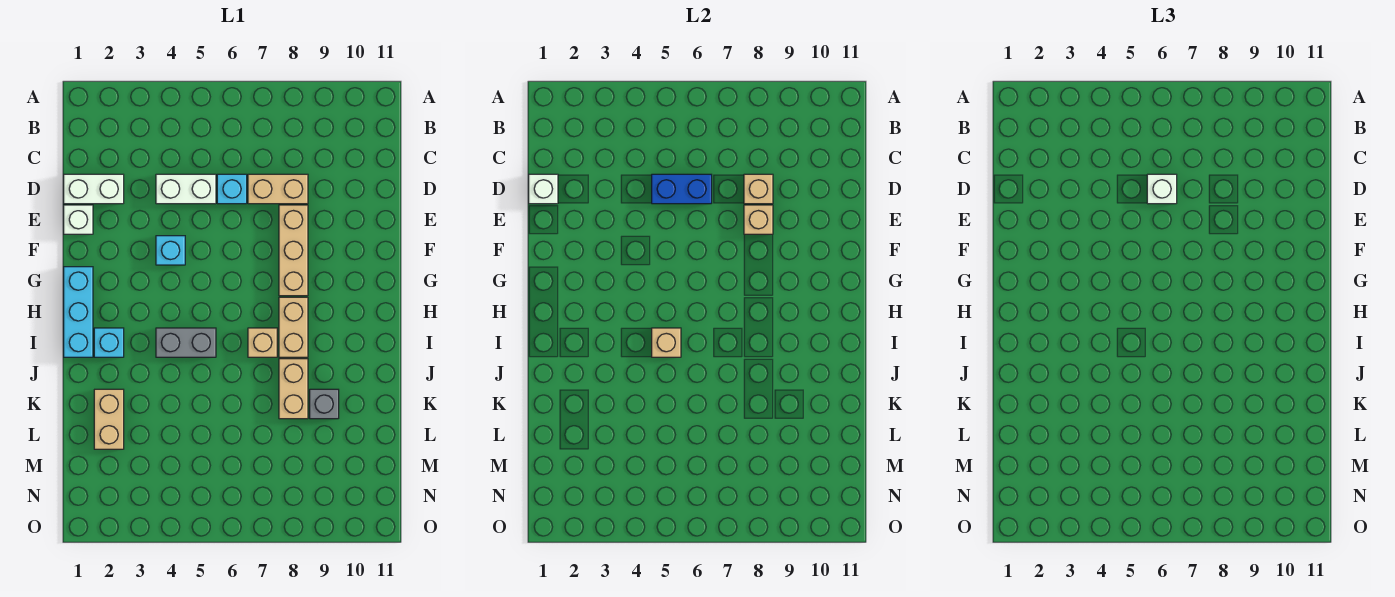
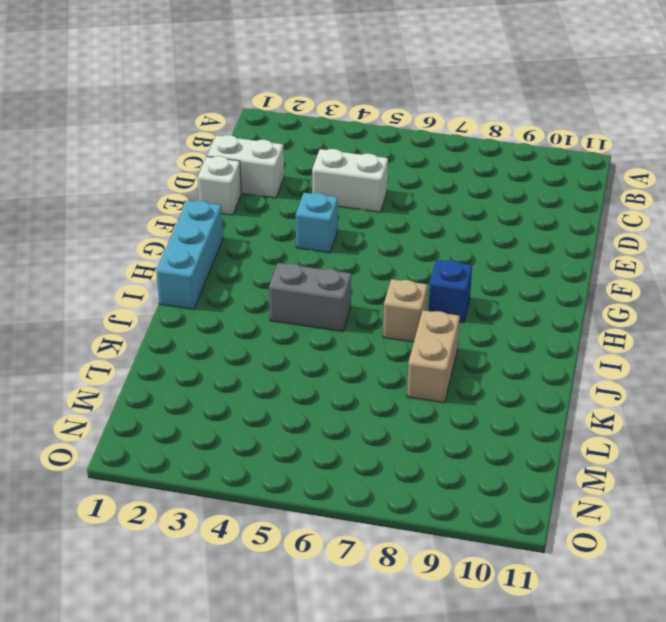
blue brick H8 level 1 -> tan brick H8:I8 level 1
none -> cyan brick D6 level 1
none -> tan brick D7:D8 level 1
none -> tan brick E8:G8 level 1

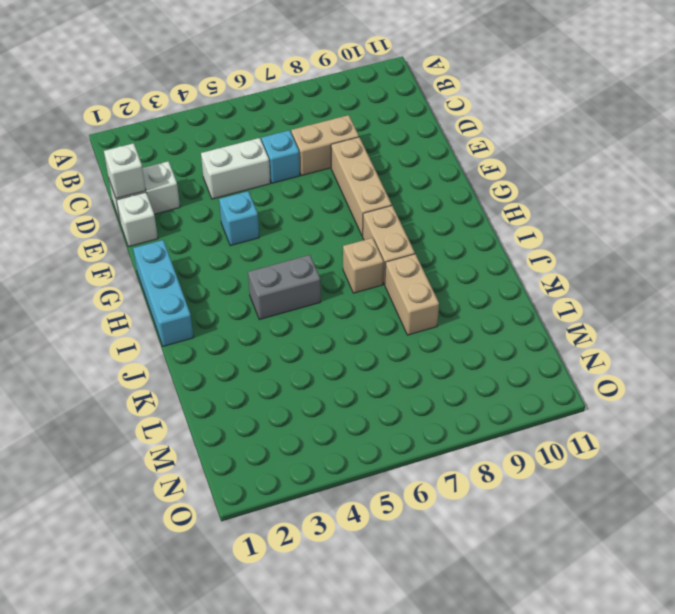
none -> cyan brick I2 level 1
none -> tan brick K2:L2 level 1
none -> grey brick K9 level 1

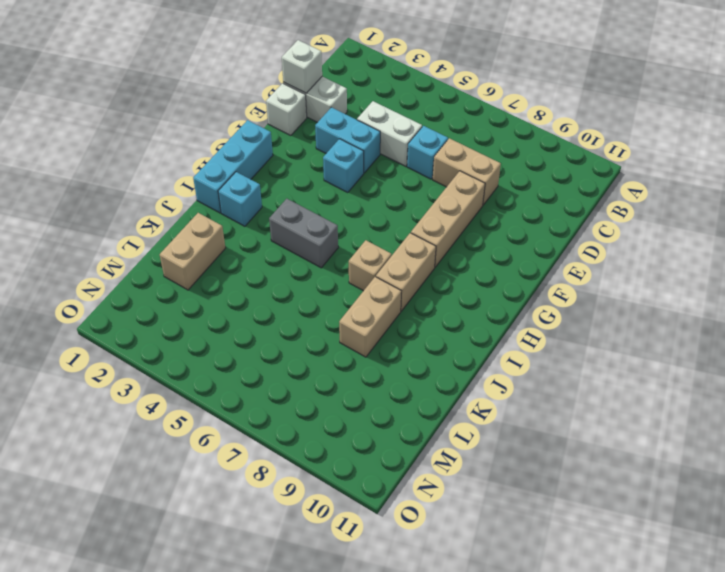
cyan brick E3:E4 level 1 -> none
none -> grey brick K9 level 1
none -> blue brick D5:D6 level 2
none -> tan brick D8 level 2

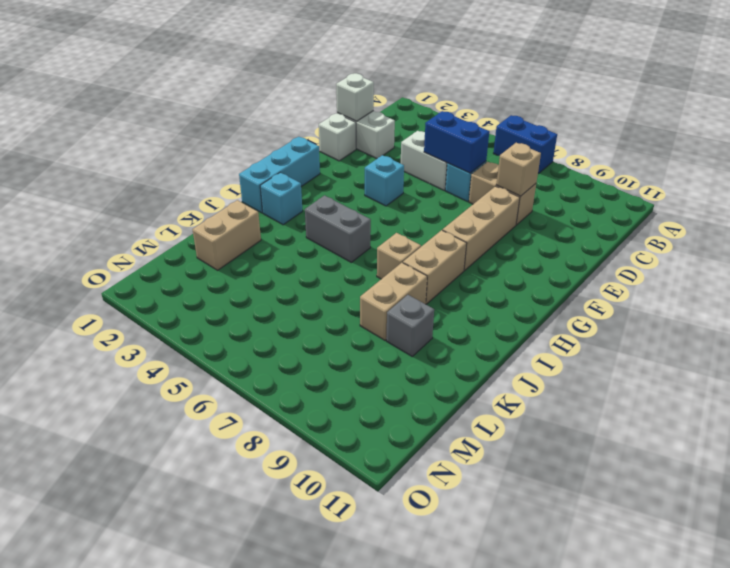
blue brick A6:A7 level 1 -> none
none -> tan brick E8 level 2
none -> tan brick I5 level 2
none -> white brick D6 level 3

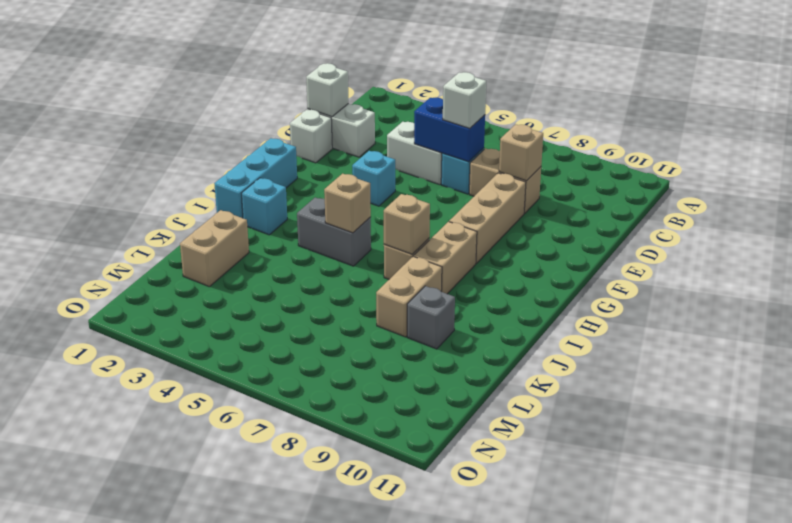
tan brick I7 level 2 -> tan brick E8 level 2

